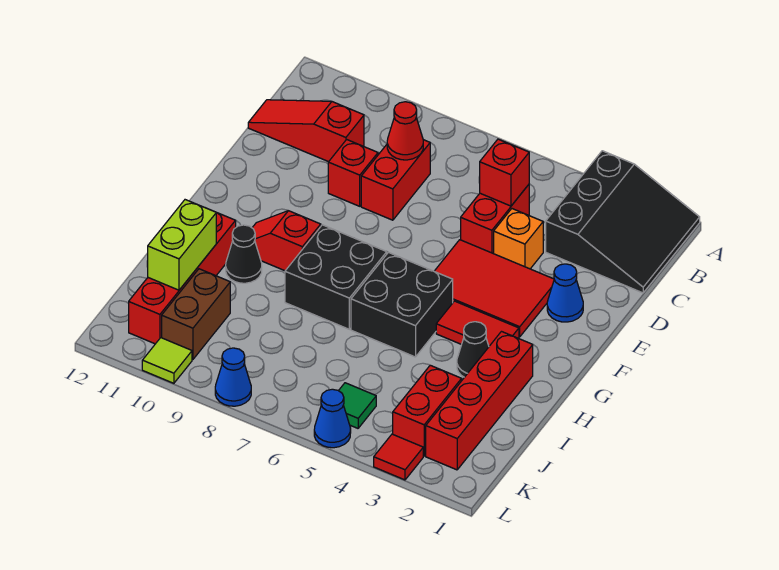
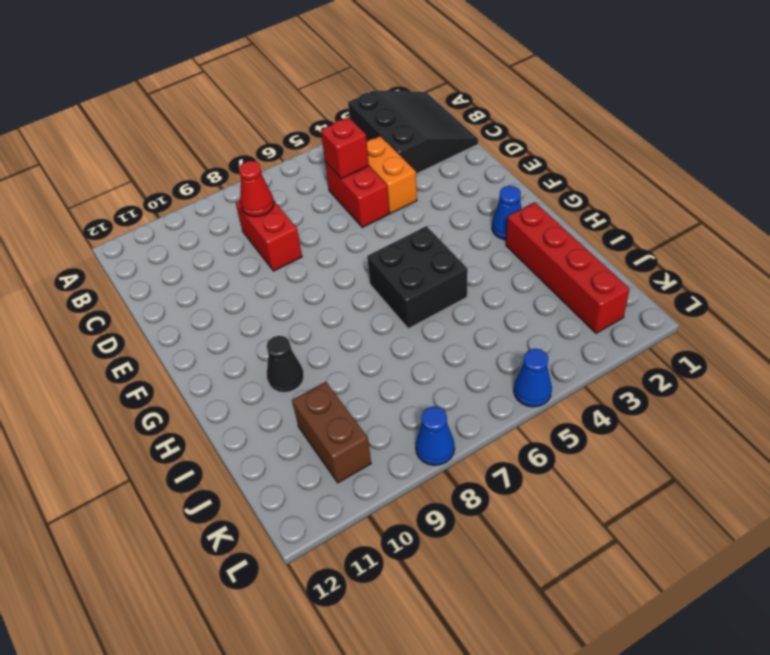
orange brick C4:D4 level 1 -> orange brick D4 level 1
blue cone G2 level 1 -> blue cone E2 level 1
none -> red slope C10:C12 level 1 top 10
none -> red brick D9 level 1
none -> red tile E3:F5 level 1

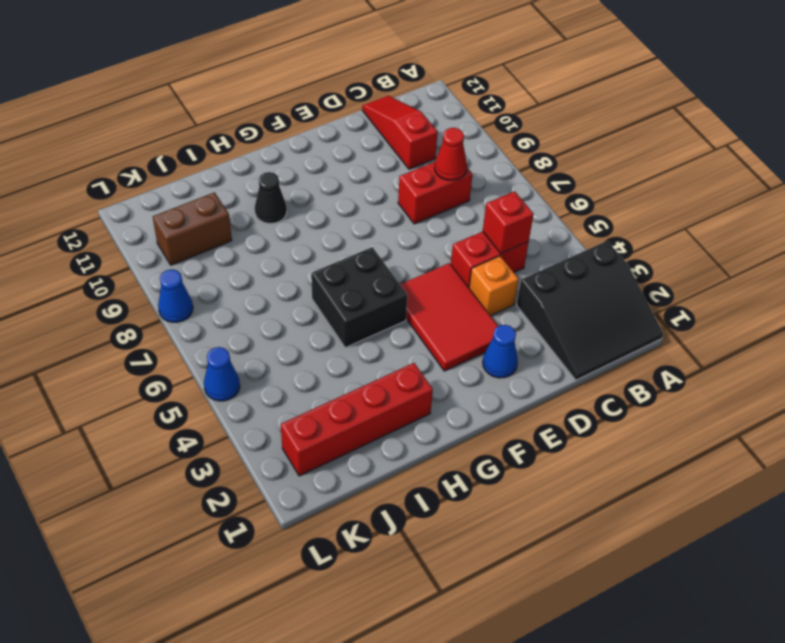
none -> red brick D9 level 1
none -> red tile G3:G4 level 1
none -> black brick G7:H8 level 1

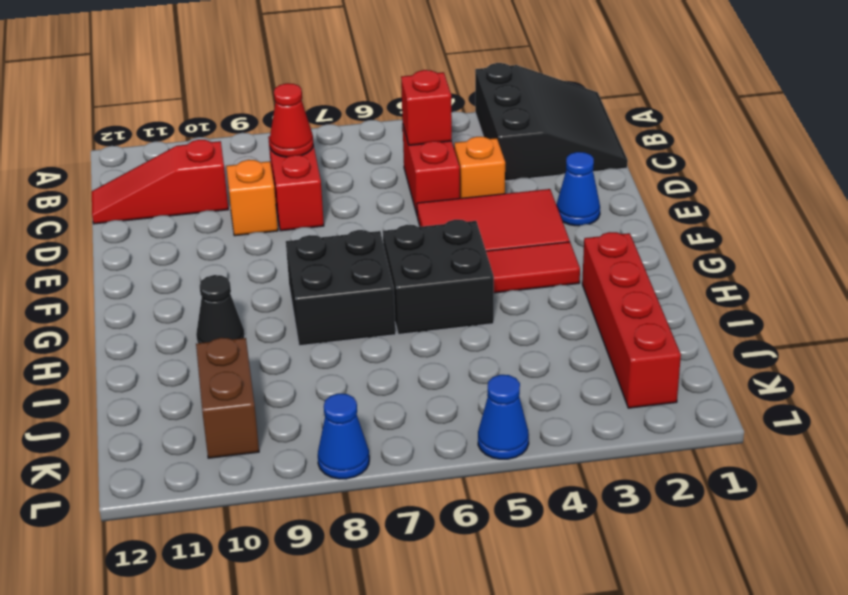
orange brick D9 level 1 -> red brick D9 level 1
none -> red slope G9:G10 level 1 top 9
none -> black cone H3 level 1
none -> red brick H11:K11 level 1

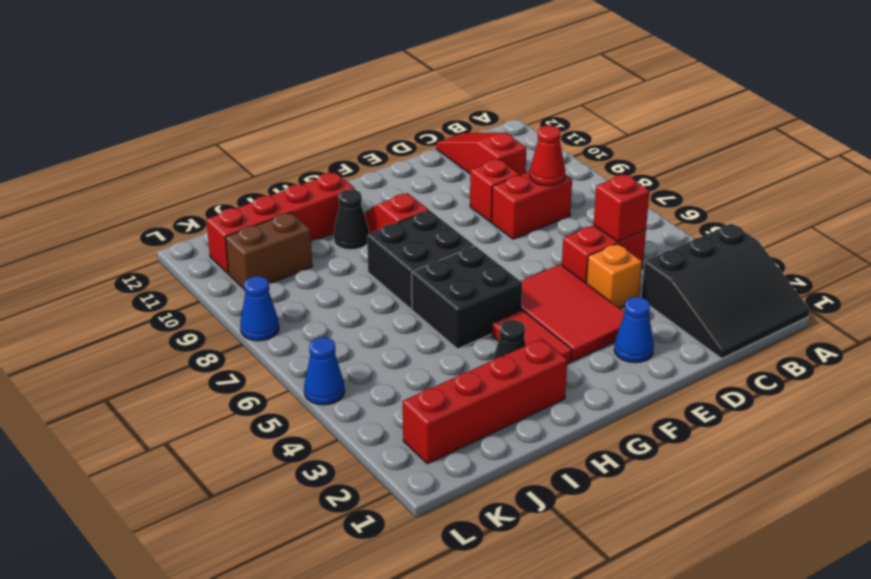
none -> red brick J3:K3 level 1
none -> green tile K5 level 1
none -> red tile L3 level 1

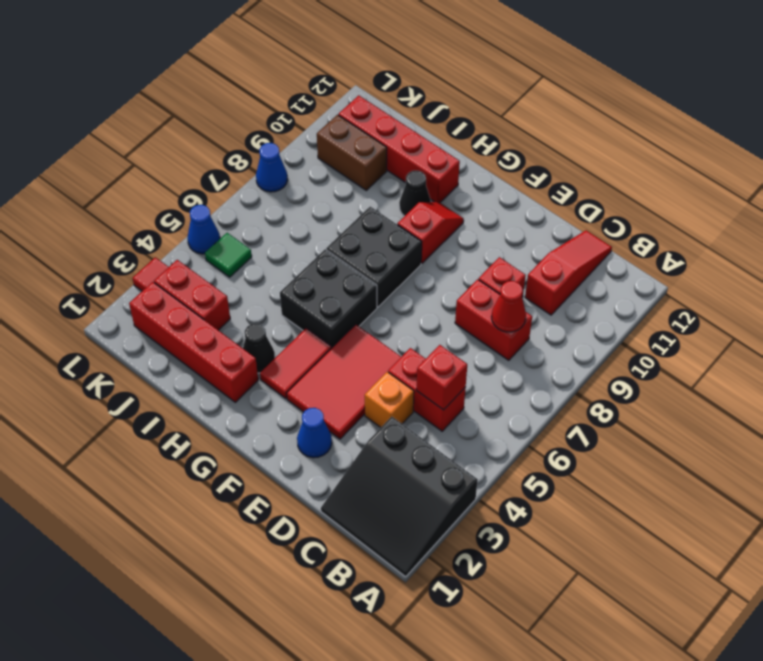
none -> lime tile L10 level 1
none -> lime brick I11:J11 level 2

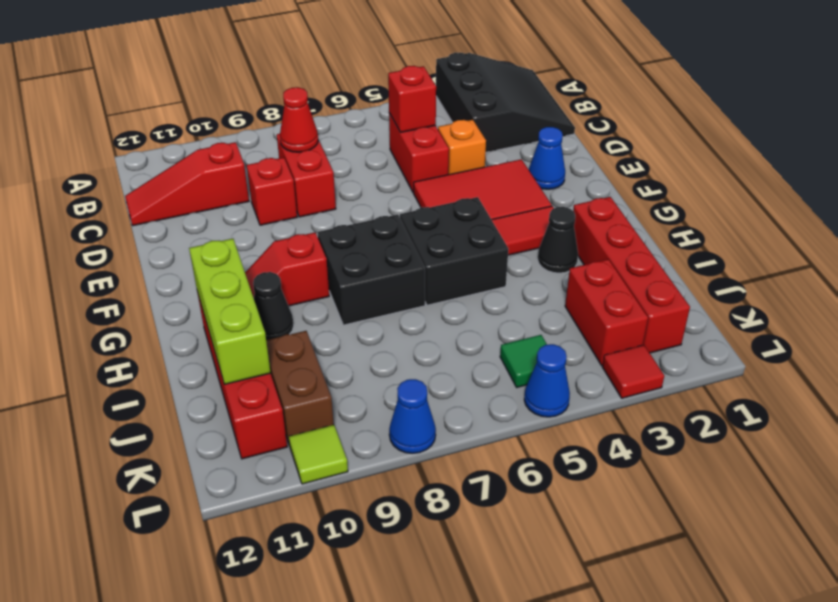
lime brick H11:J11 level 2 -> lime brick I11:J11 level 2

